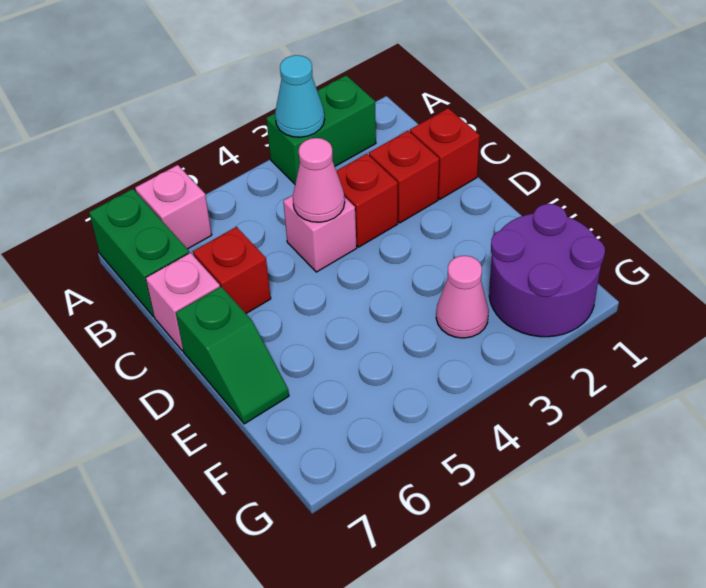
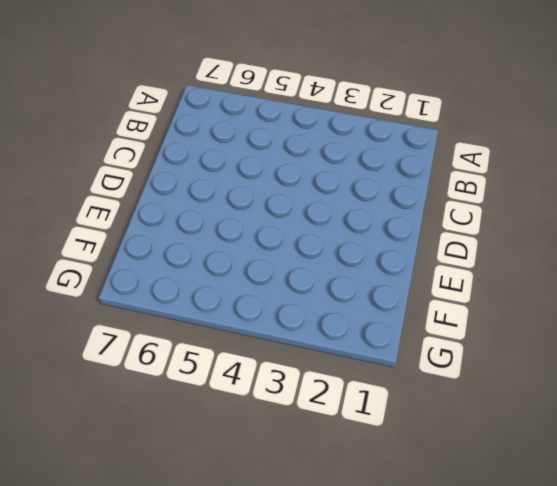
none -> green brick A2:A3 level 1
none -> pink brick A6 level 1
none -> green brick A7:B7 level 1

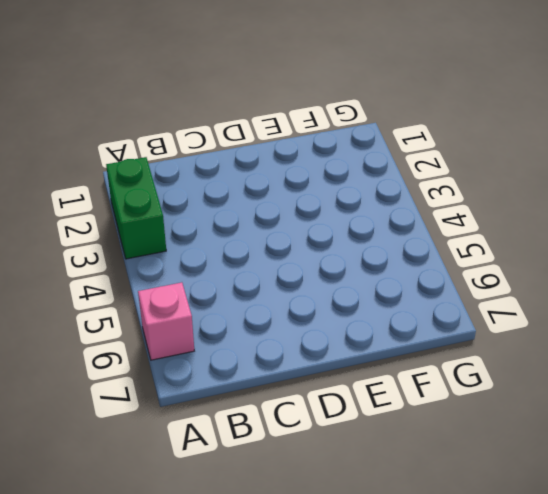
none -> green brick A7:B7 level 1
none -> red brick C1 level 1
none -> red brick C2 level 1

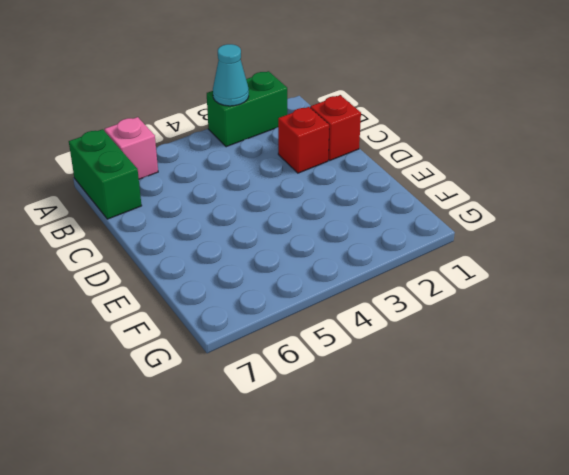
none -> red brick C3 level 1
none -> pink brick C4 level 1
none -> red brick C6 level 1

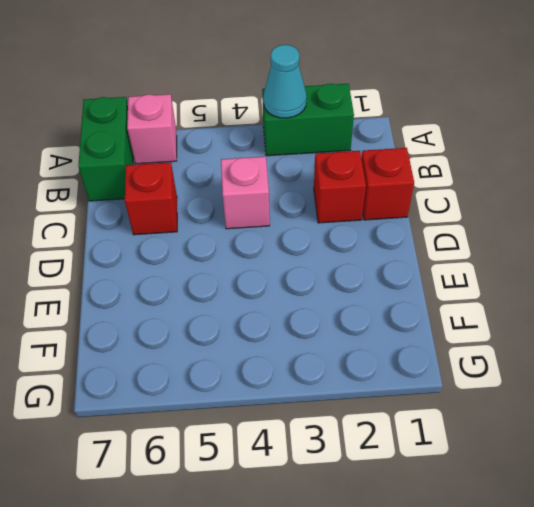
none -> red brick C3 level 1
none -> pink brick C7 level 1
none -> green slope D7:E7 level 1 top D

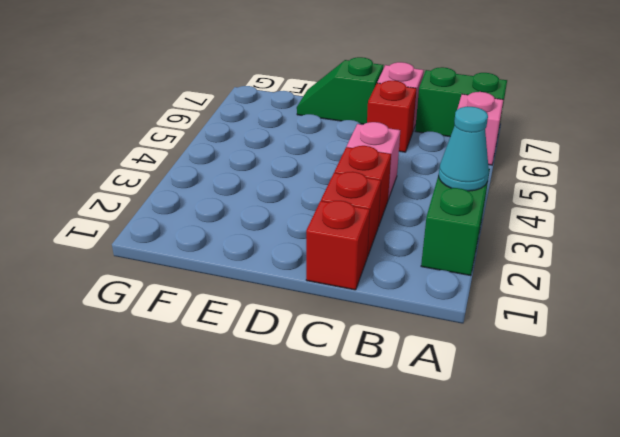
none -> purple round brick F1:G2 level 1
none -> pink cone F3 level 1
none -> pink cone C4 level 2

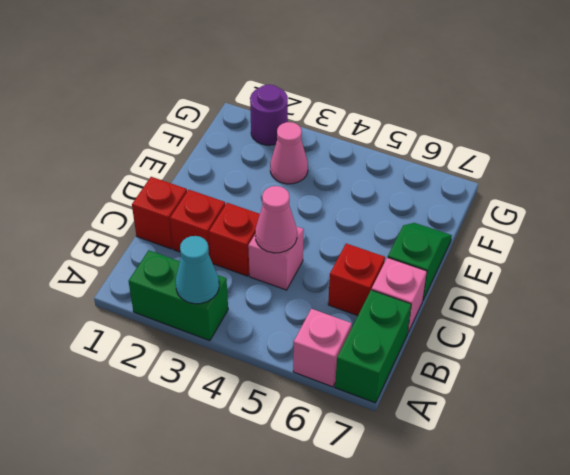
purple round brick G2 level 1 -> purple round brick F1:G2 level 1

